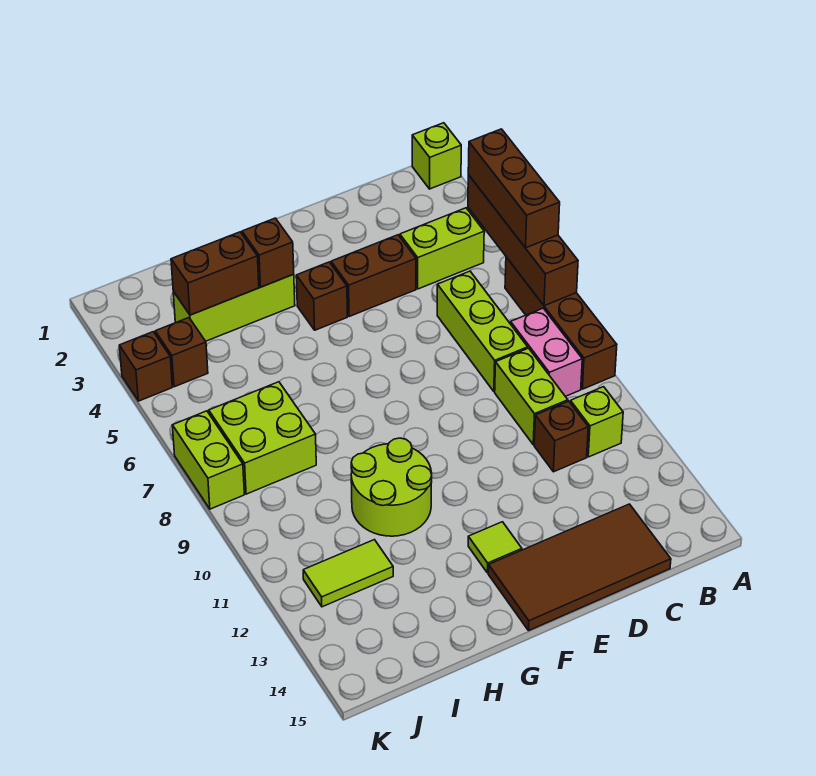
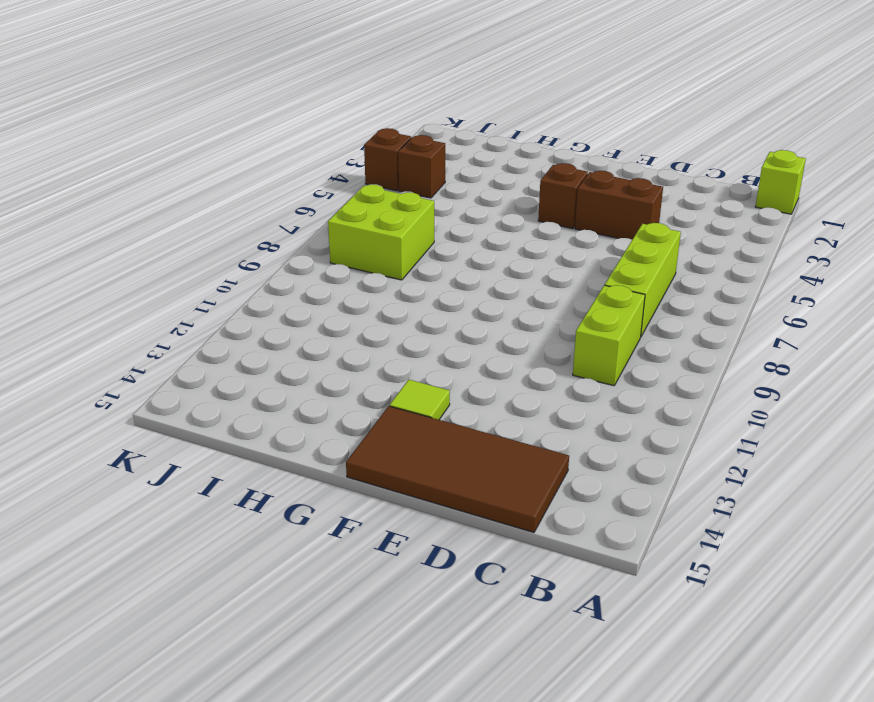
none -> brown brick A6:A9 level 1
none -> lime brick B4:C4 level 1
none -> pink brick B8:B9 level 1

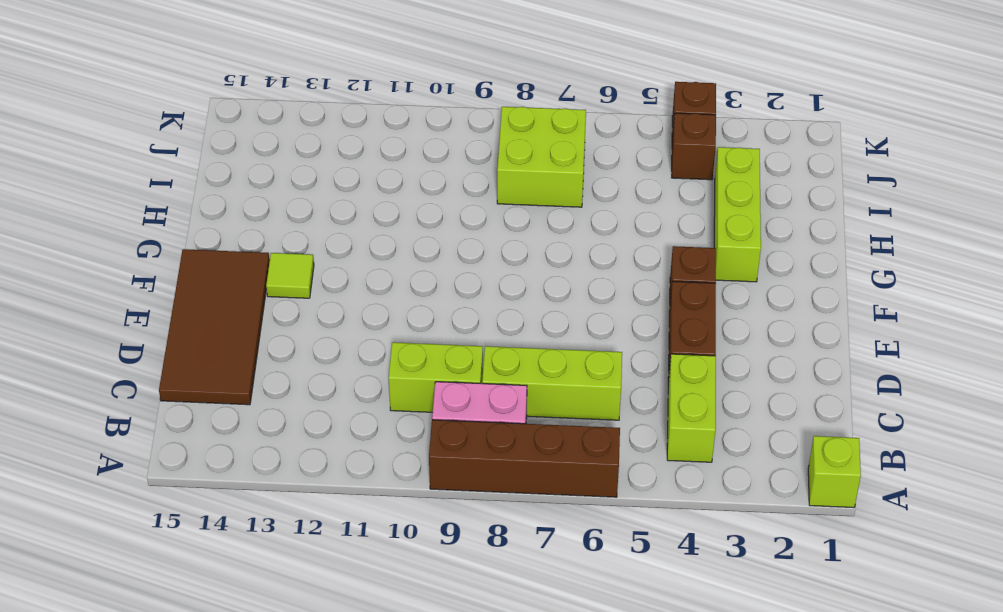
none -> lime brick B11 level 1
none -> brown brick C11 level 1
none -> lime round brick G10:H11 level 1

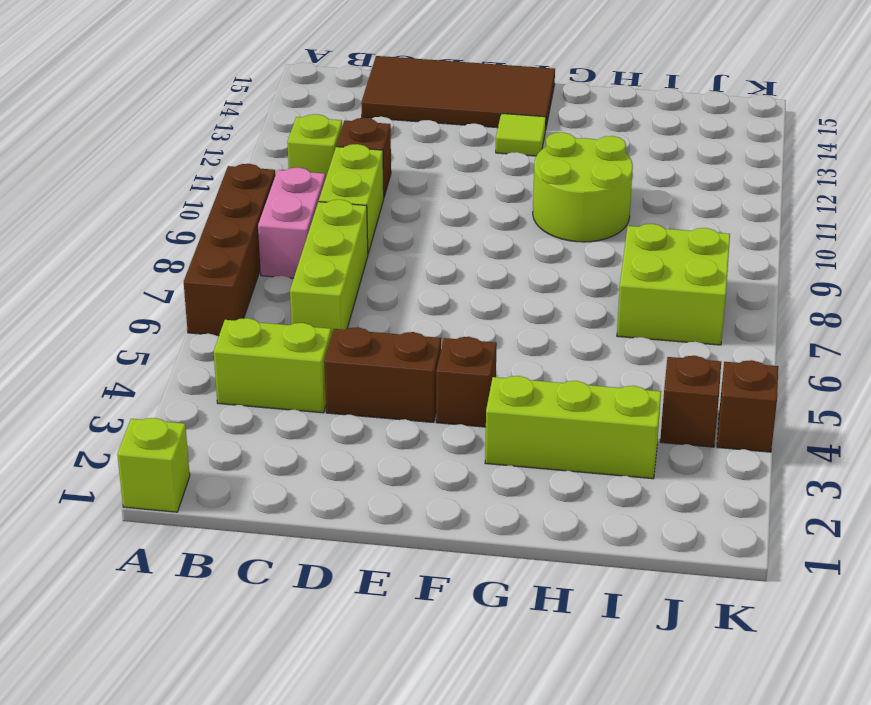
none -> lime tile I12:J12 level 1
none -> lime brick K7:K8 level 1
none -> brown brick A4:A7 level 2

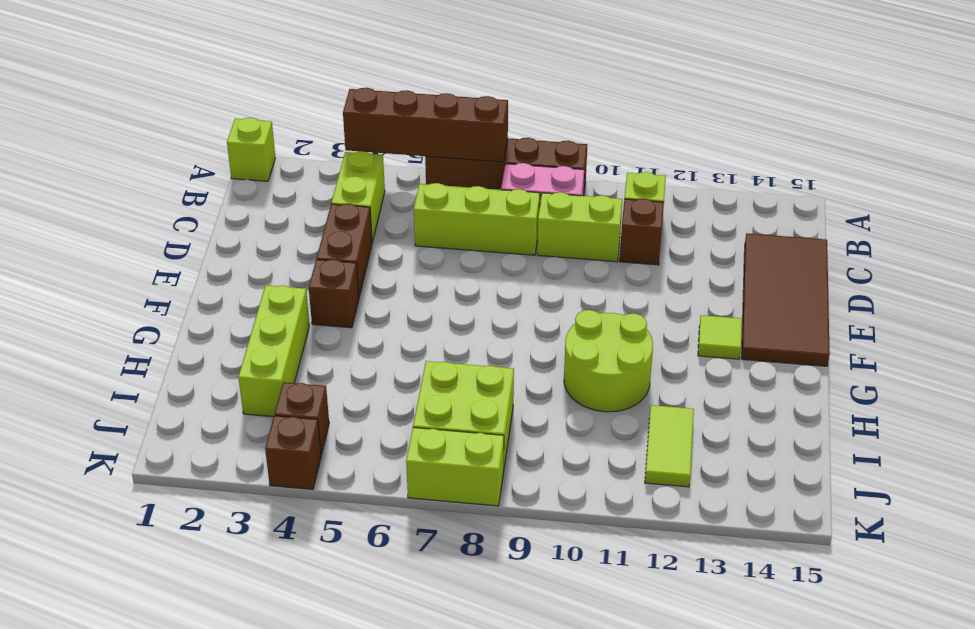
none -> brown brick G3 level 2
none -> brown brick H3:I3 level 2
none -> brown brick A4:A6 level 3

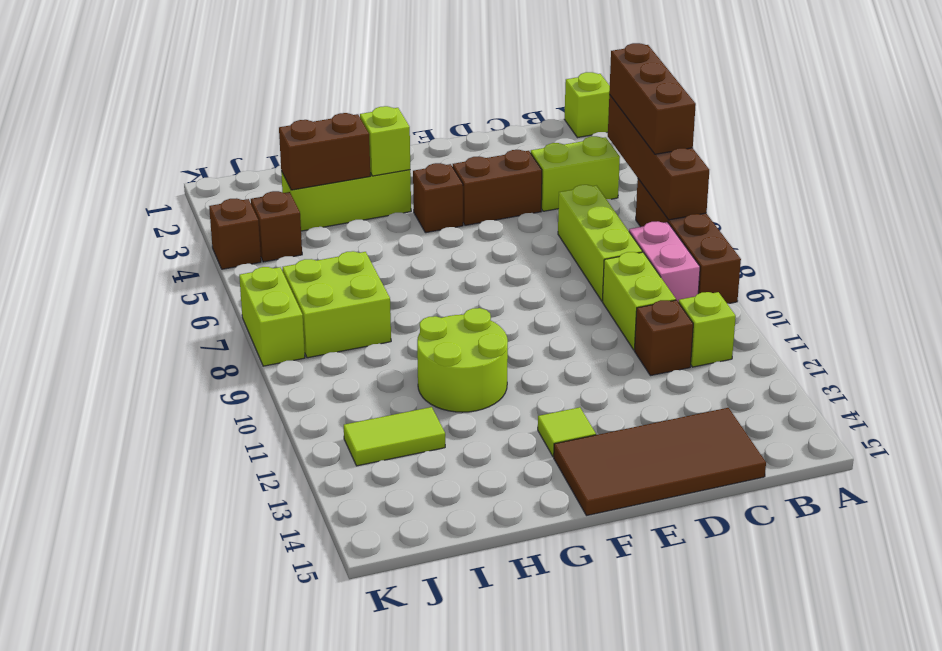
lime brick G3 level 2 -> brown brick G3 level 2

